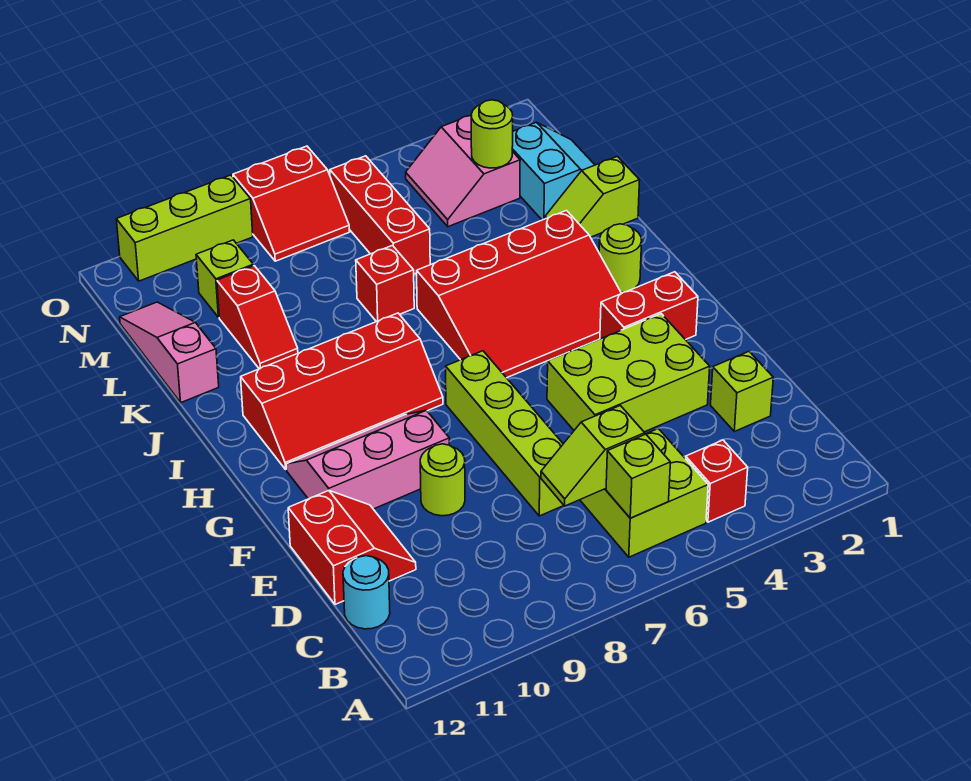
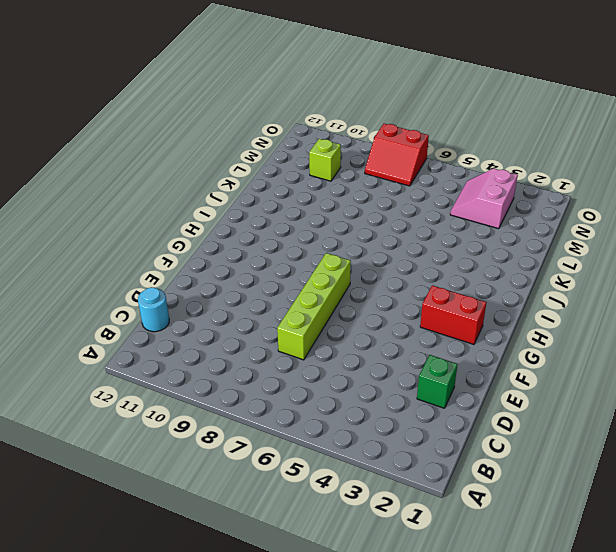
green brick D2 level 1 -> lime brick D2 level 1
none -> red brick B4 level 1
none -> lime brick B5:C6 level 1
none -> red slope D11:E12 level 1 top 12

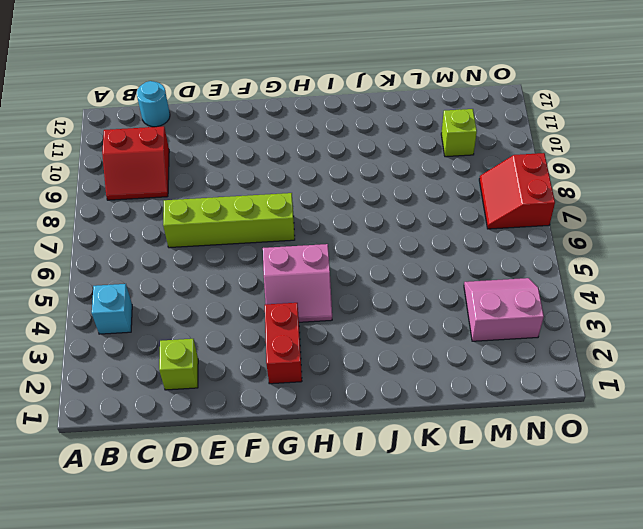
cyan brick B4 level 1 -> red brick B4 level 1
red slope B9:C10 level 1 top 10 -> red slope D11:E12 level 1 top 12
pink slope G4:H5 level 1 top 5 -> red slope H3:J6 level 1 top J
none -> lime brick B5:C6 level 1
none -> lime brick E3:F5 level 1
none -> lime round brick E9 level 1

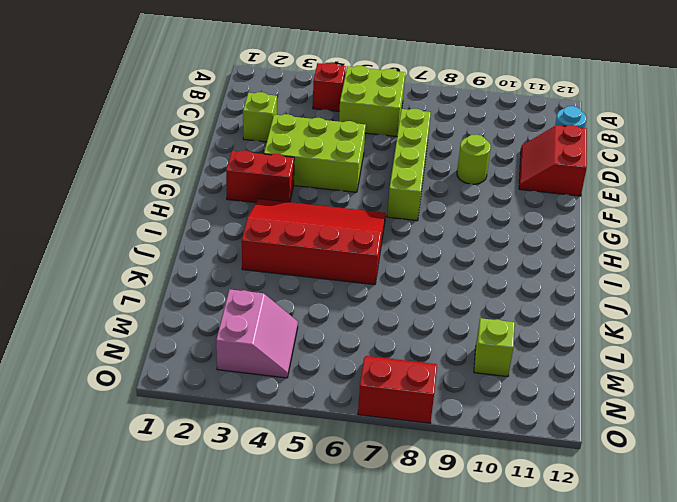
none -> pink slope F9:G11 level 1 top F
none -> red slope H8:I11 level 1 top I
none -> lime round brick I2 level 1

